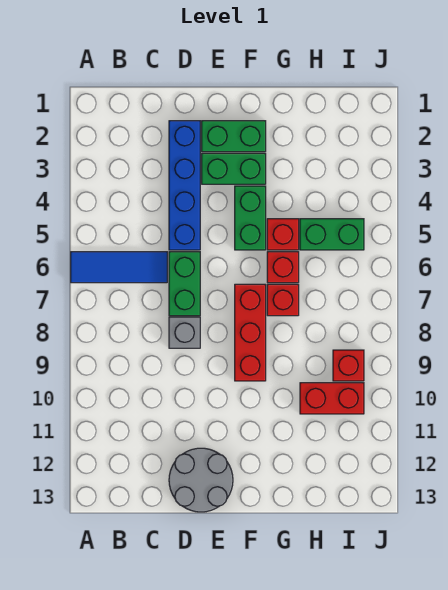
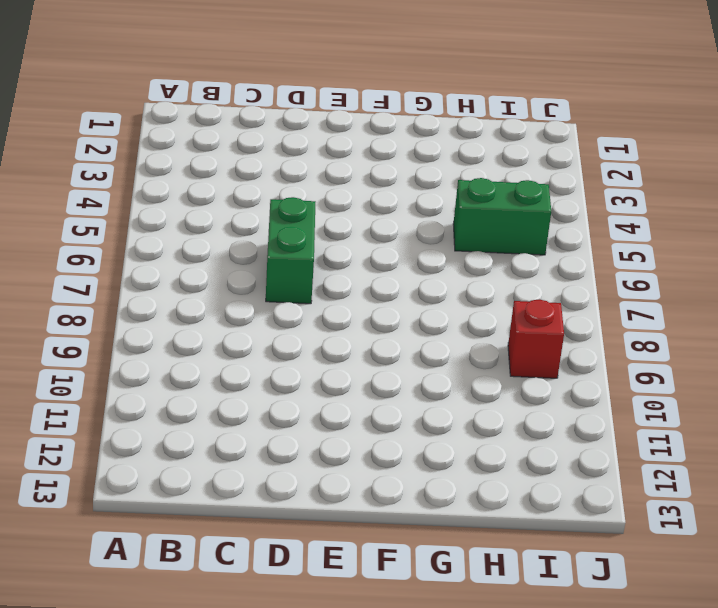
none -> blue tile A6:C6 level 1
none -> blue brick D2:D5 level 1
none -> grey brick D8 level 1

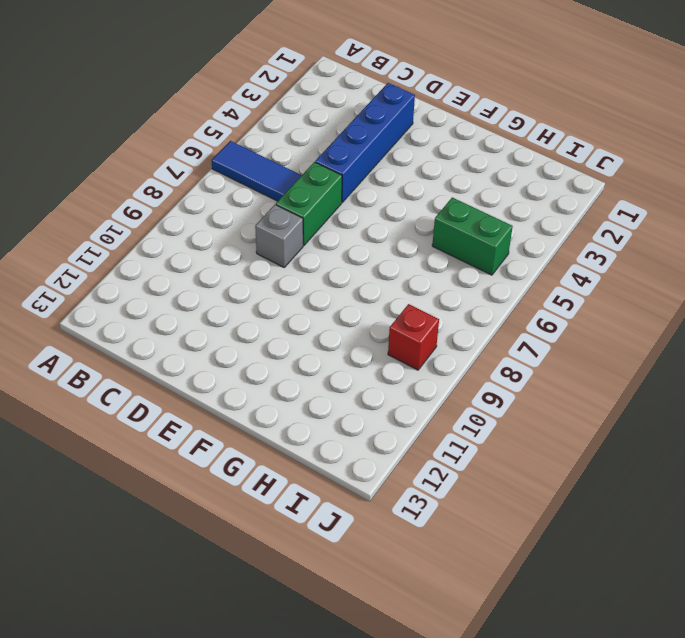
none -> grey round brick D12:E13 level 1
none -> green brick E2:F2 level 1
none -> green brick E3:F3 level 1

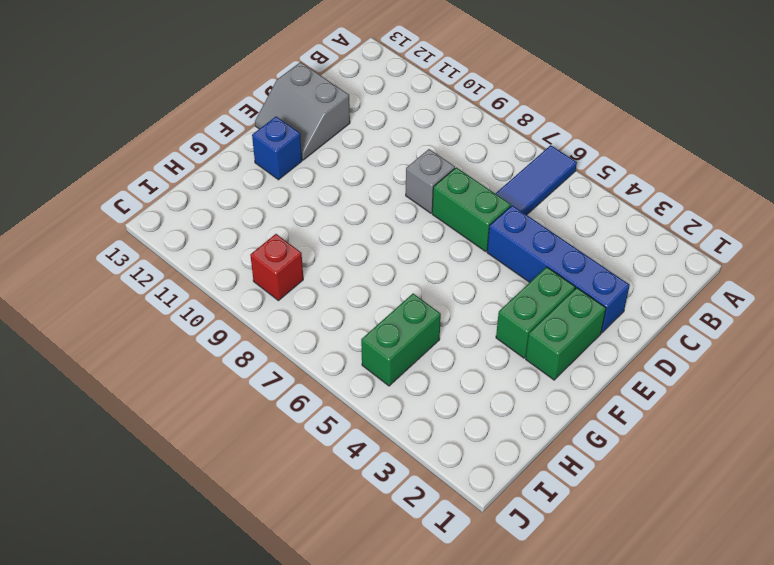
grey slope D12:E13 level 1 top D -> grey round brick D12:E13 level 1
blue brick F12 level 1 -> none
none -> green brick F4:F5 level 1
none -> red brick F7:F9 level 1
none -> red brick G5 level 1

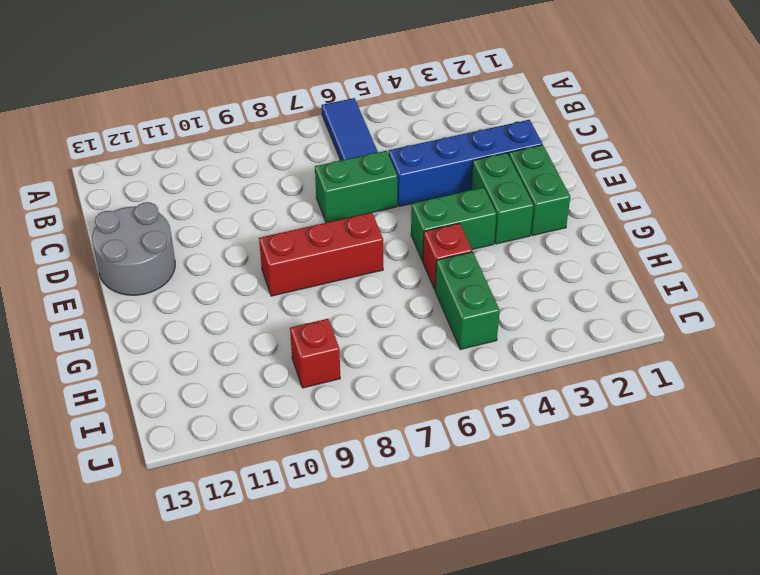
none -> grey brick D8 level 1
none -> red brick G6 level 1
none -> red brick G7 level 1

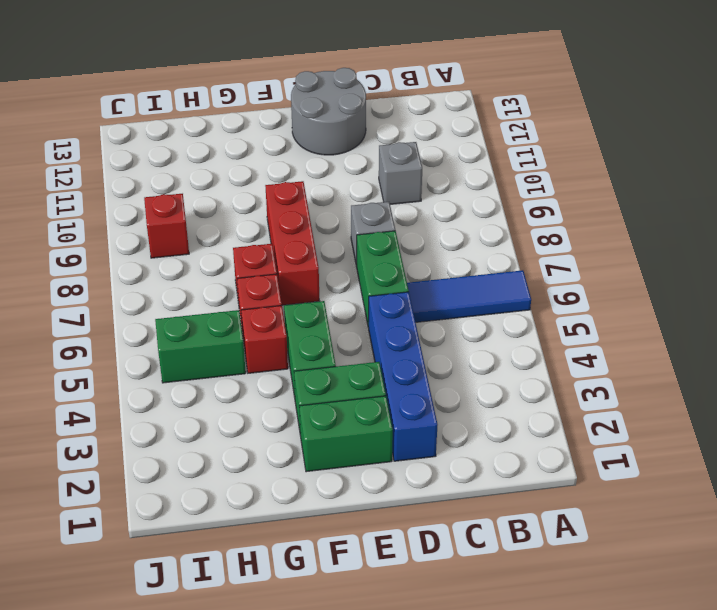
grey brick C10 level 1 -> none
none -> red brick H10:I10 level 1

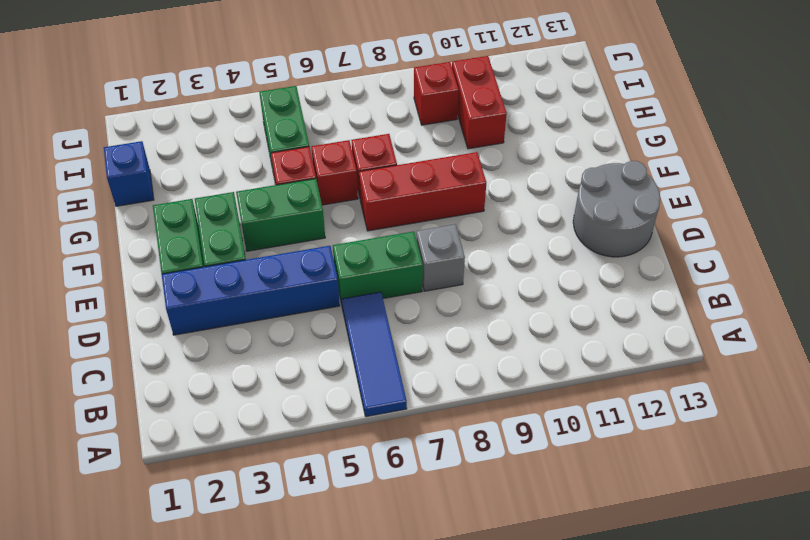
blue brick H1 level 1 -> none

